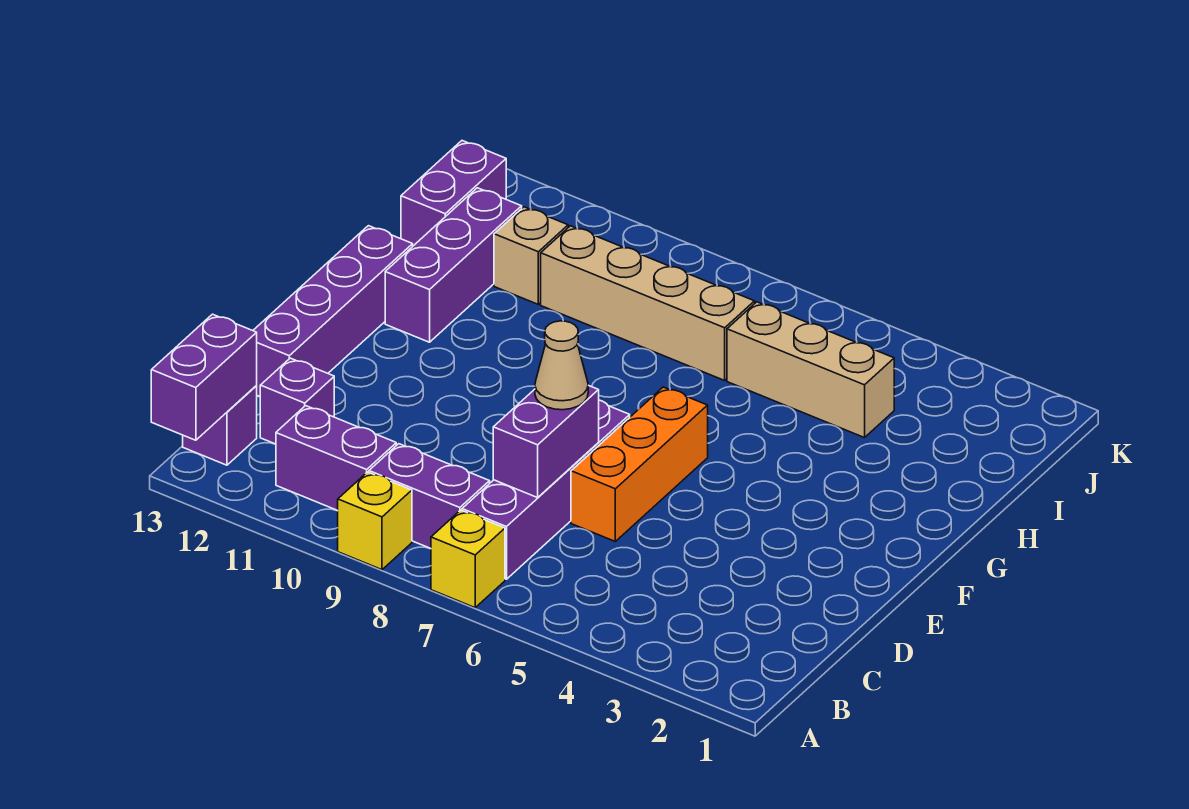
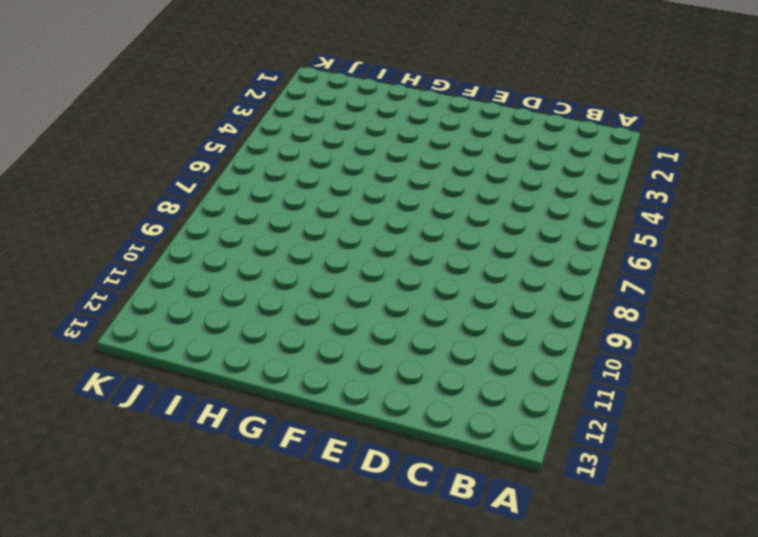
none -> yellow brick A7 level 1
none -> yellow brick A9 level 1
none -> purple brick B7:E7 level 1

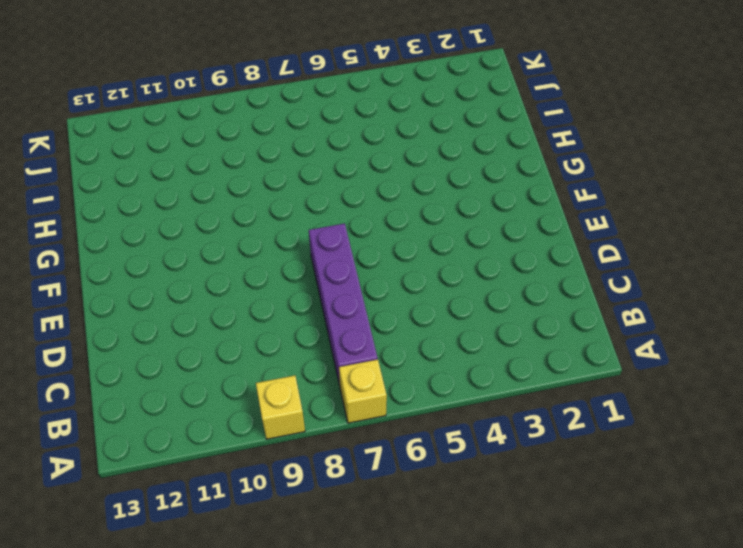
none -> purple brick B8:B9 level 1
none -> purple brick B10:B11 level 1
none -> purple brick B13 level 1

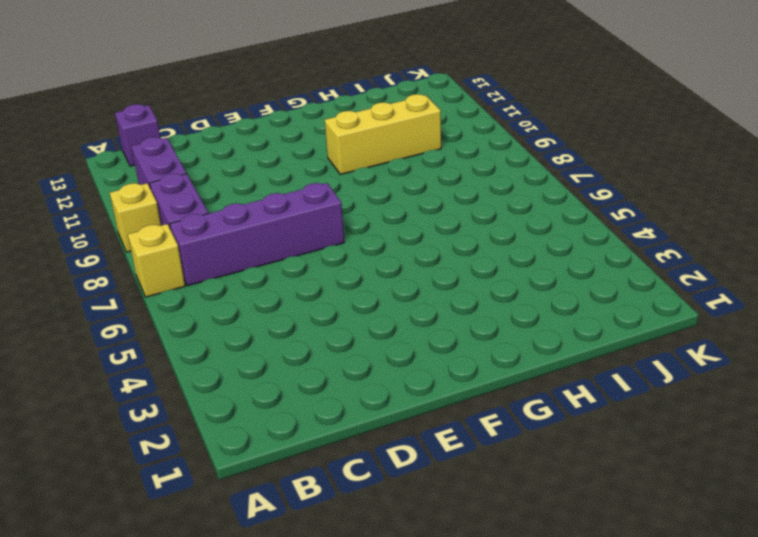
yellow brick G10:I10 level 1 -> tan brick I7:I10 level 1
none -> purple brick C12 level 1
none -> orange brick D6:F6 level 1
none -> purple brick D13:G13 level 1

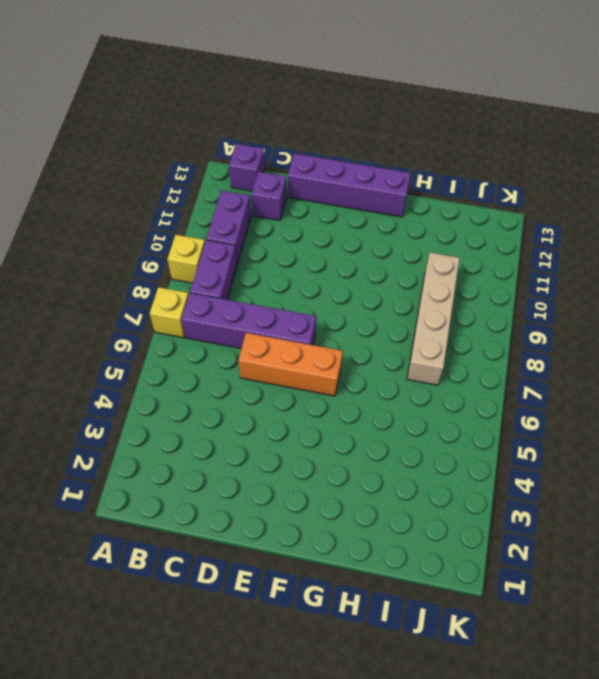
none -> purple brick G12:I12 level 1
none -> tan brick I4:I6 level 1
none -> tan brick I11 level 1

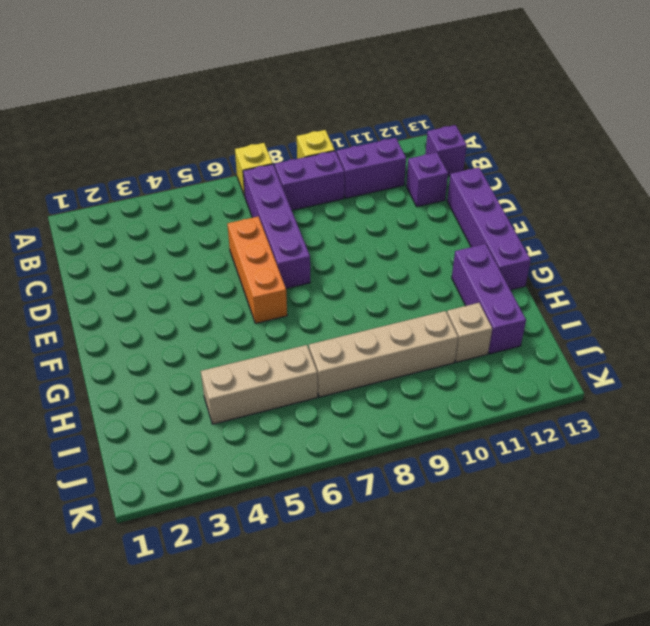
none -> purple brick I13:J13 level 1
none -> purple brick A13:B13 level 2
none -> purple brick C7:D7 level 2

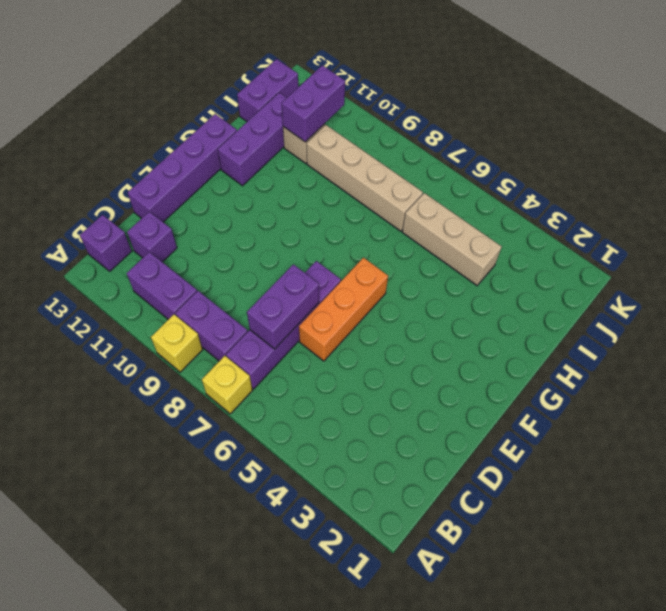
purple brick I11:J11 level 2 -> purple brick A13:B13 level 2
none -> tan cone D7 level 3

